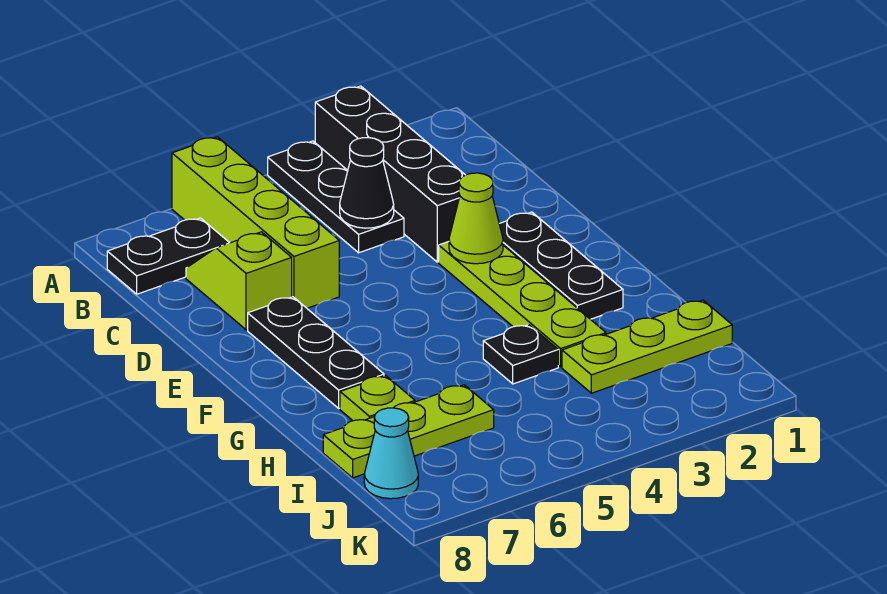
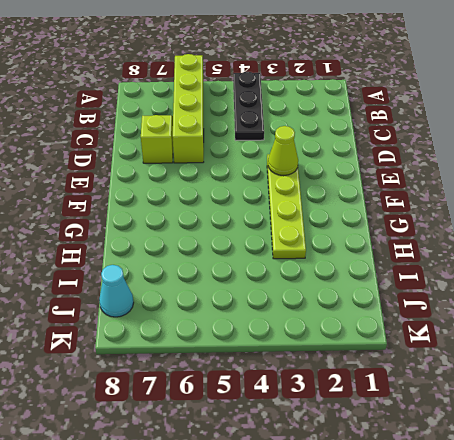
none -> black brick A3:D3 level 1
none -> black plate B7:B8 level 1
none -> black plate E2:G2 level 1

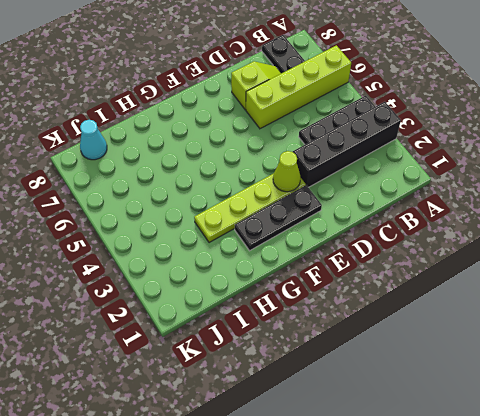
none -> black plate E7:G7 level 1
none -> black plate H4 level 1
none -> lime plate H7 level 1

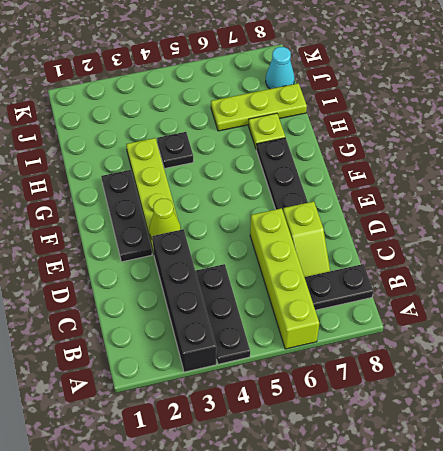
none -> lime plate I1:I3 level 1
none -> black cone C4 level 2

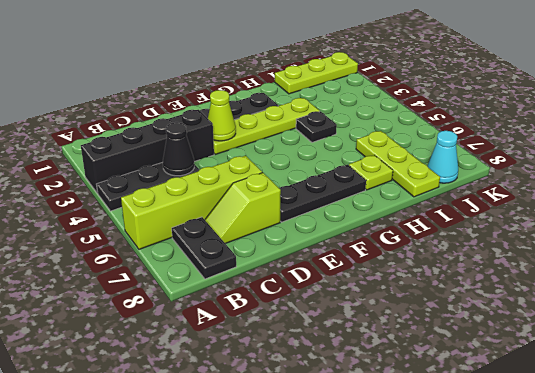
lime plate I1:K1 level 1 -> lime plate I1:I3 level 1

